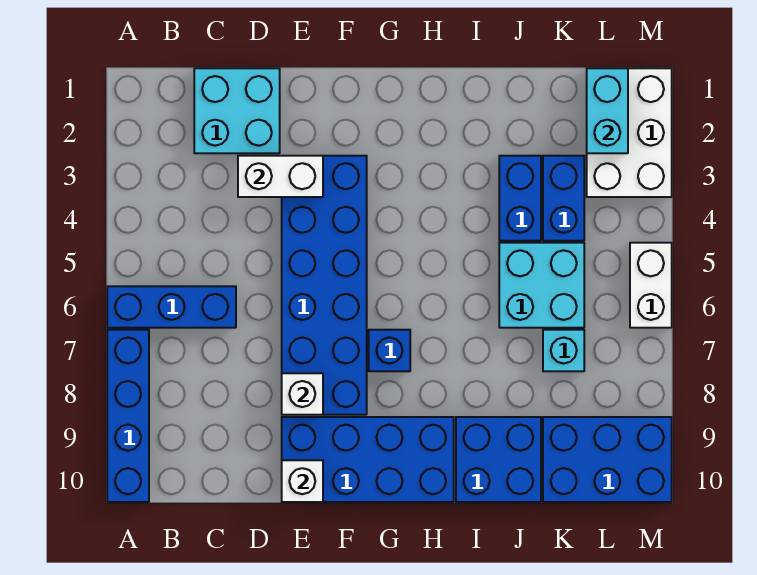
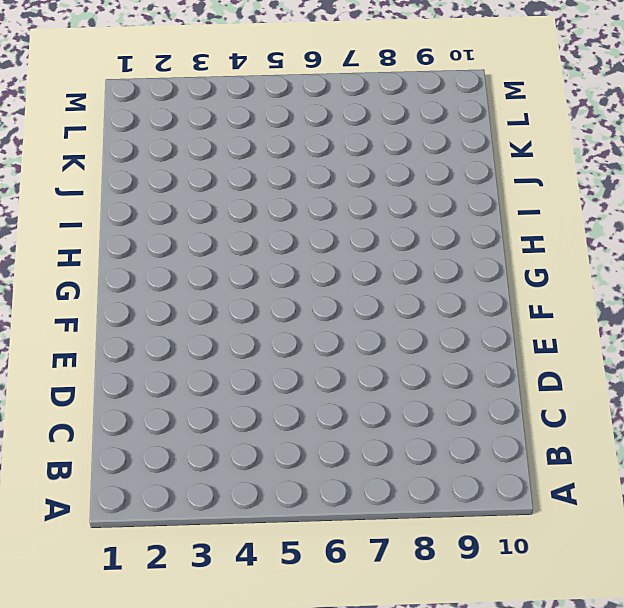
none -> blue brick A6:C6 level 1
none -> blue brick A7:A10 level 1
none -> cyan brick C1:D2 level 1

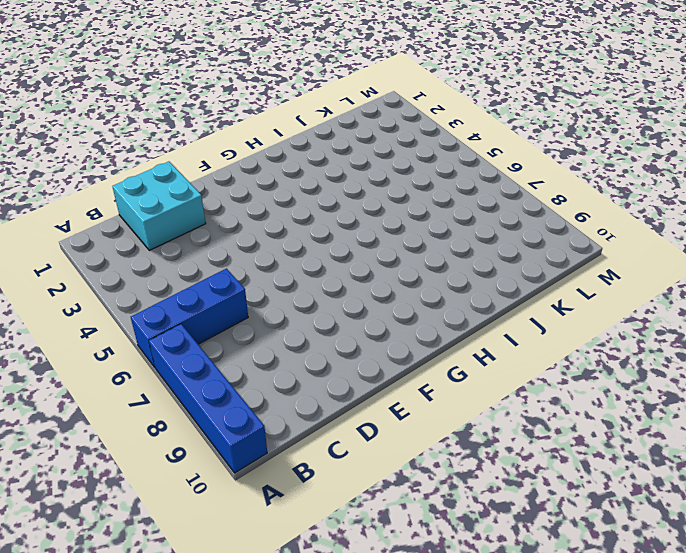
none -> blue brick E3:F8 level 1
none -> blue brick E9:H10 level 1
none -> blue brick G7 level 1

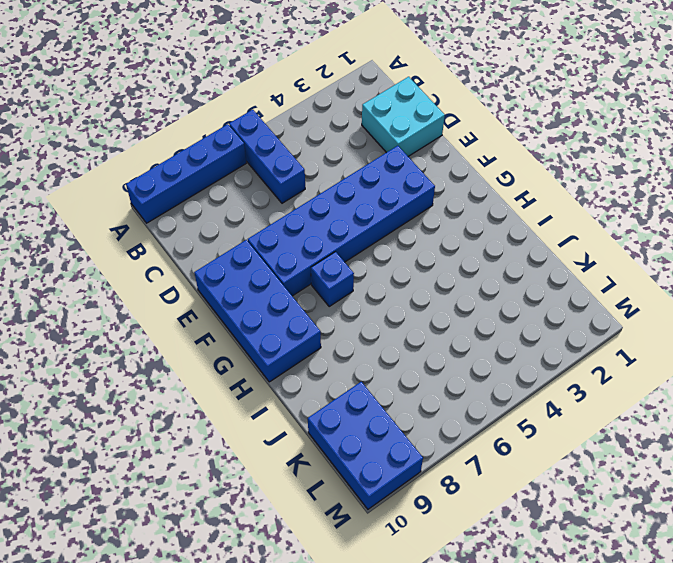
none -> blue brick I9:J10 level 1
none -> blue brick J3:J4 level 1
none -> cyan brick J5:K6 level 1

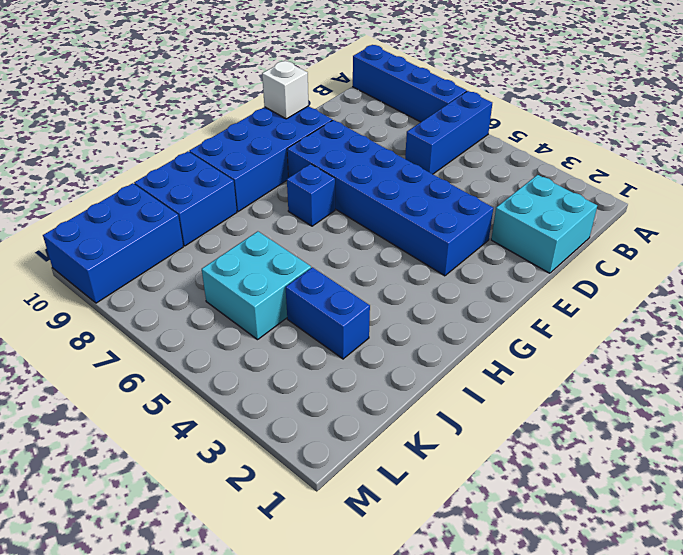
none -> blue brick K3:K4 level 1
none -> cyan brick K7 level 1
none -> white brick L1:M3 level 1

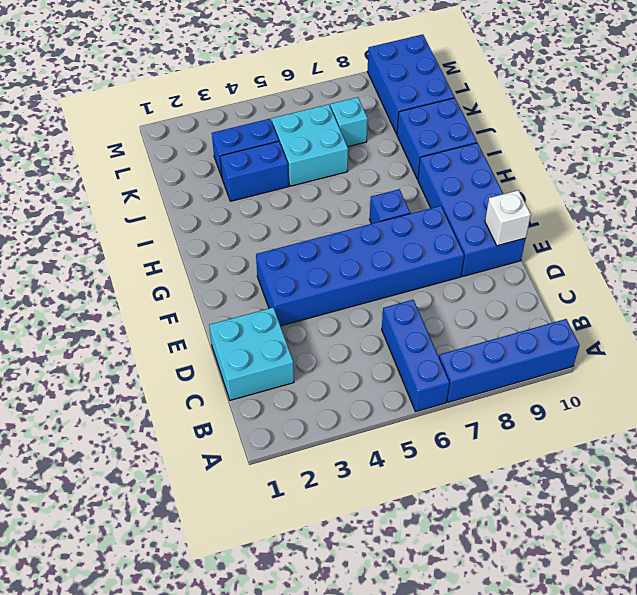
none -> white brick L1:M3 level 1
none -> white brick M5:M6 level 1
none -> white brick D3:E3 level 2

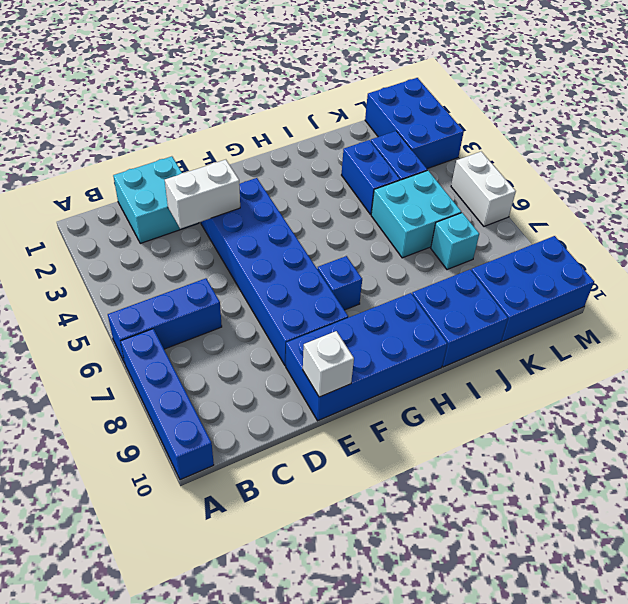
blue brick L1:M3 level 1 -> white brick L1:M3 level 1
none -> white brick E8 level 2
none -> cyan brick L1:L2 level 2

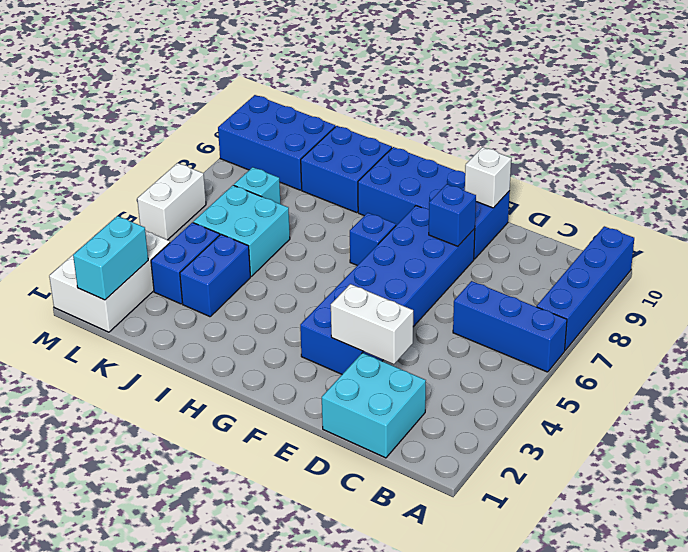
blue brick E8 level 2 -> white brick E8 level 2

